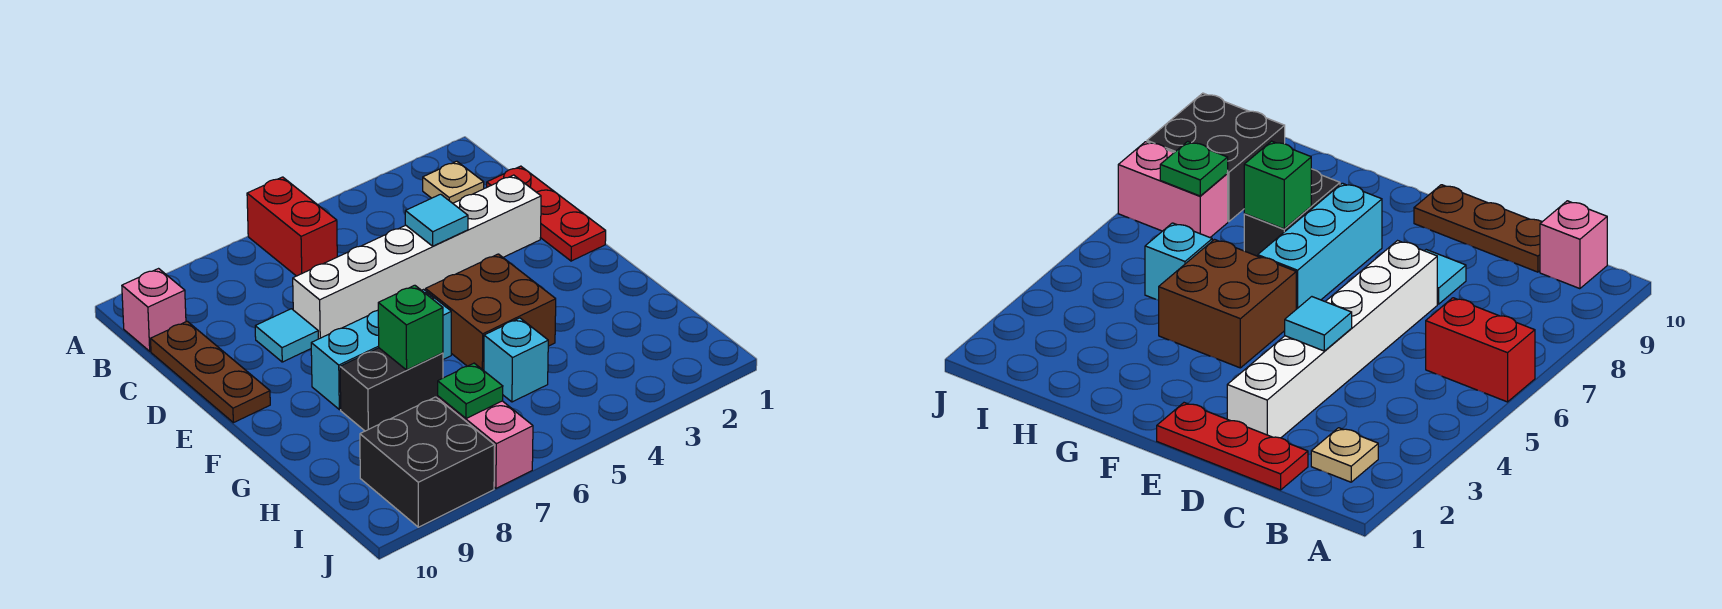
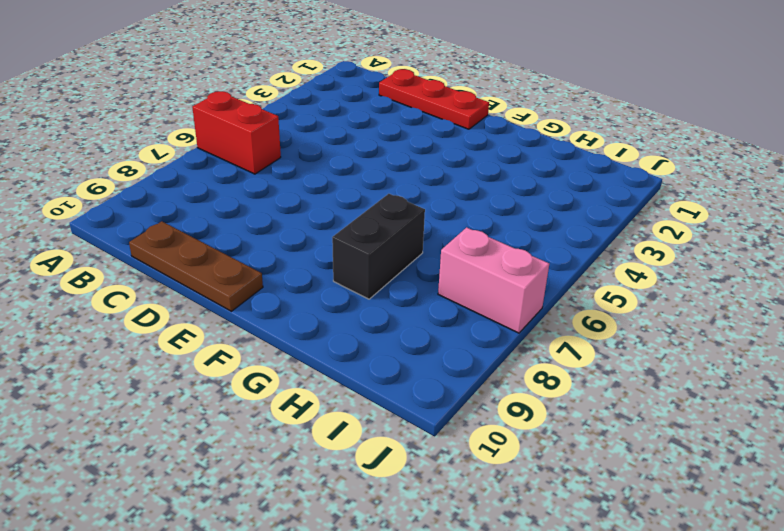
none -> tan plate B2 level 1
none -> pink brick B10 level 1
none -> white brick D2:D7 level 1

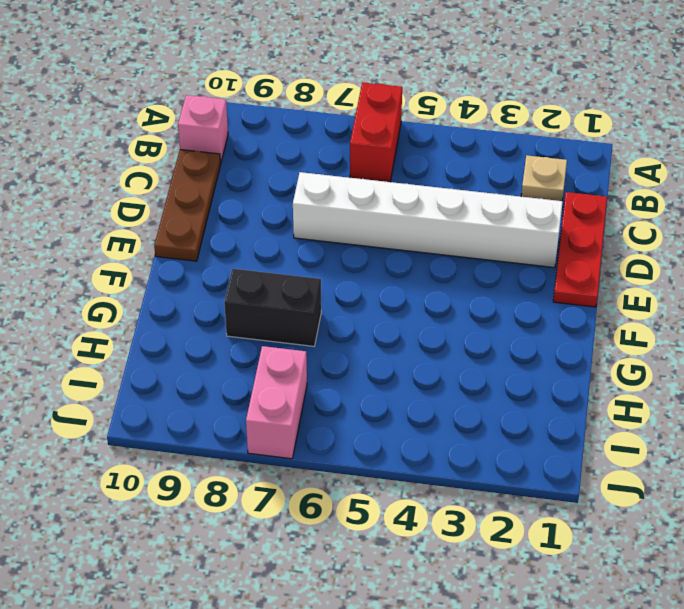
none -> cyan tile D8 level 1
none -> brown brick F4:G5 level 1
none -> cyan brick F6:F8 level 1

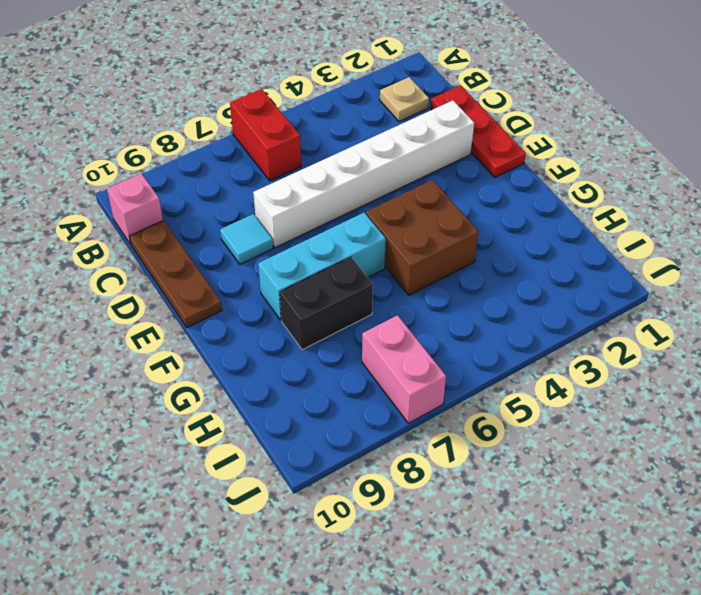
none -> cyan brick H5 level 1
none -> black brick I8:J9 level 1
none -> cyan tile D4 level 2

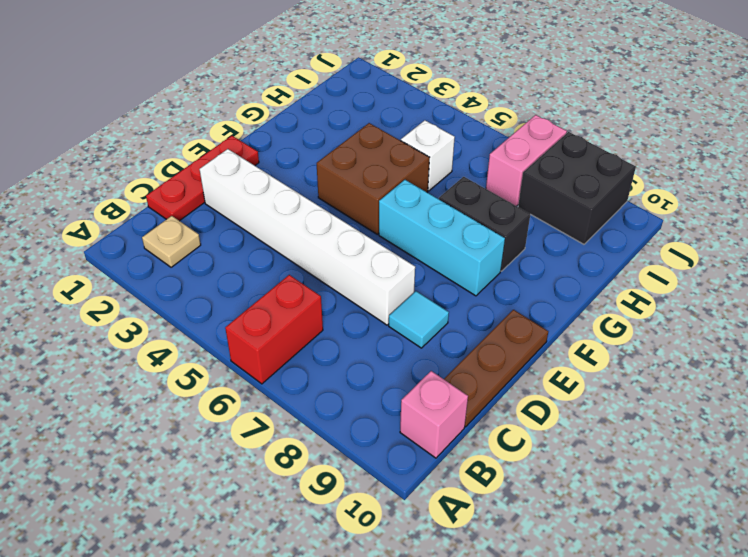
white brick H5 level 1 -> cyan brick H5 level 1
none -> cyan tile D4 level 2
none -> green brick G7 level 2
none -> green plate I7 level 2

